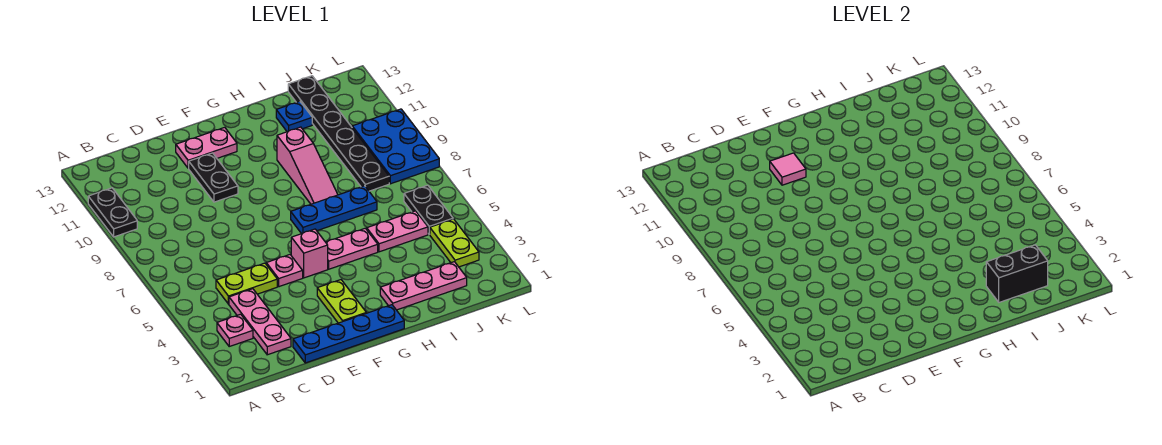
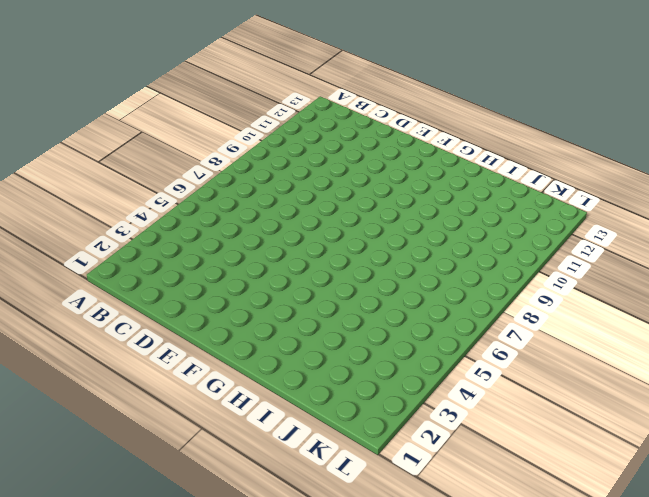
none -> black plate A10:A11 level 1
none -> pink plate B3 level 1
none -> pink plate C2:C4 level 1

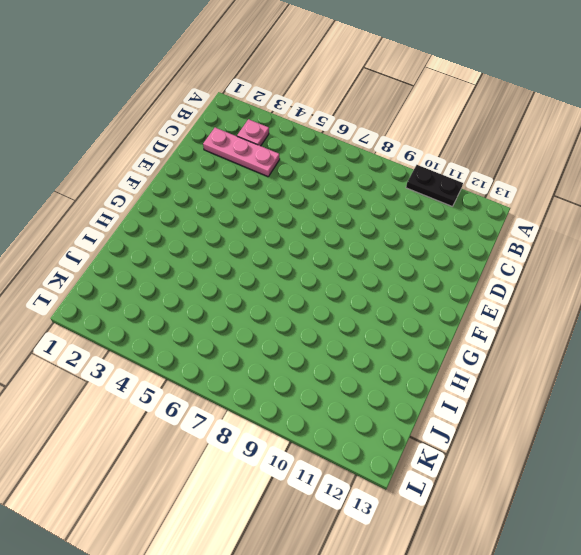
none -> lime plate C5:D5 level 1
none -> blue plate D1:G1 level 1
none -> pink plate E5 level 1

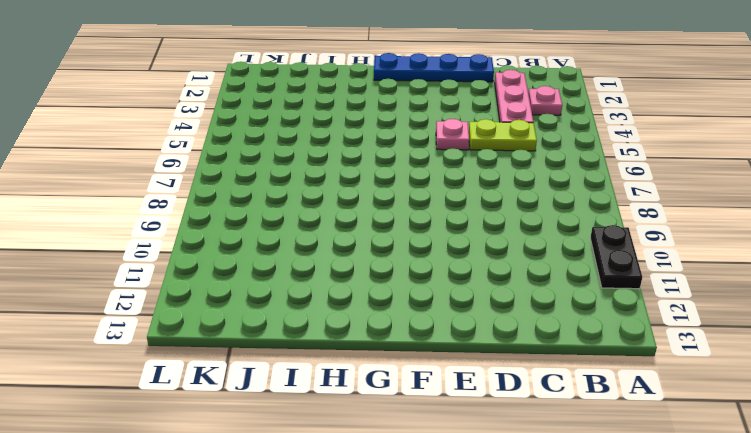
none -> black plate E10:E11 level 1
none -> pink plate E12:F12 level 1
none -> lime plate F2:F3 level 1

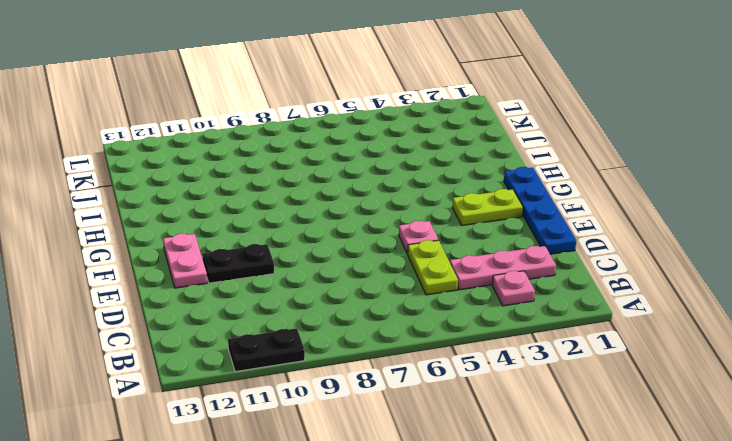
none -> pink brick F5 level 1
none -> pink plate G5:H5 level 1
none -> blue plate G7:I7 level 1

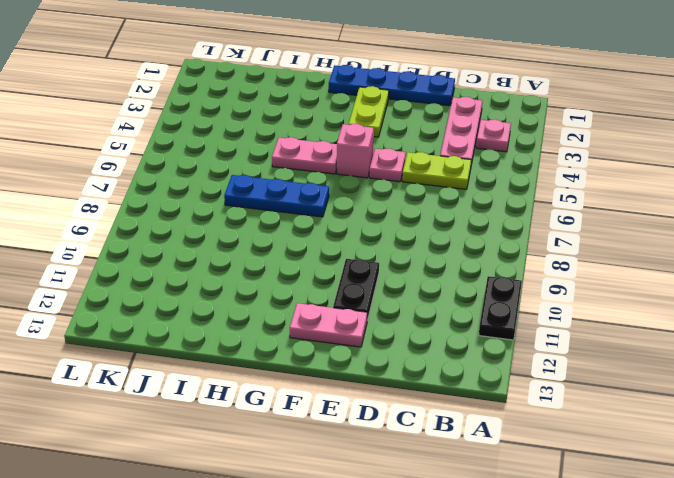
none -> pink plate H2:J2 level 1
none -> pink slope H8:H10 level 1 top 10
none -> pink plate I5:J5 level 1

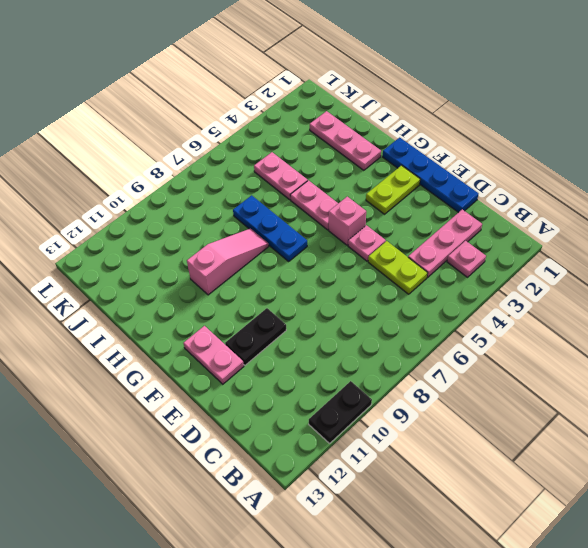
none -> blue plate I12 level 1
none -> black plate J8:J13 level 1
none -> lime plate K3:K4 level 1

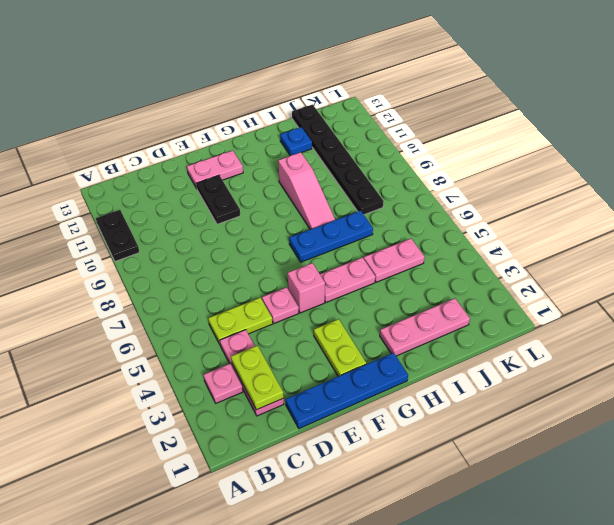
lime plate C2:C3 level 2 -> lime plate K3:K4 level 1
none -> black plate K5:K6 level 1
none -> blue plate K8:L10 level 1
none -> pink tile E11 level 2

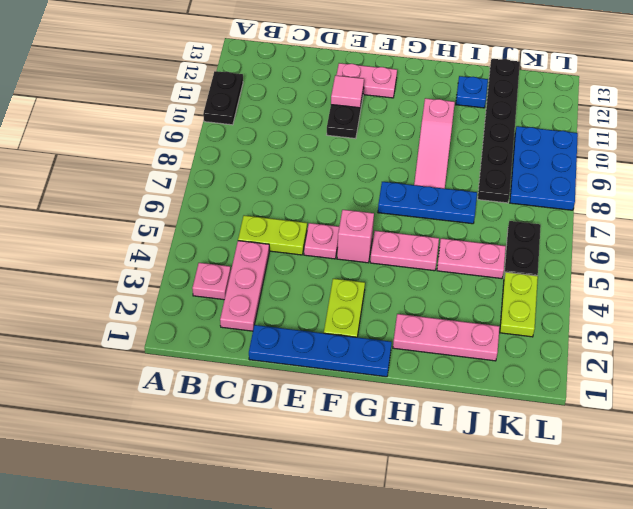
none -> black brick I2:J2 level 2

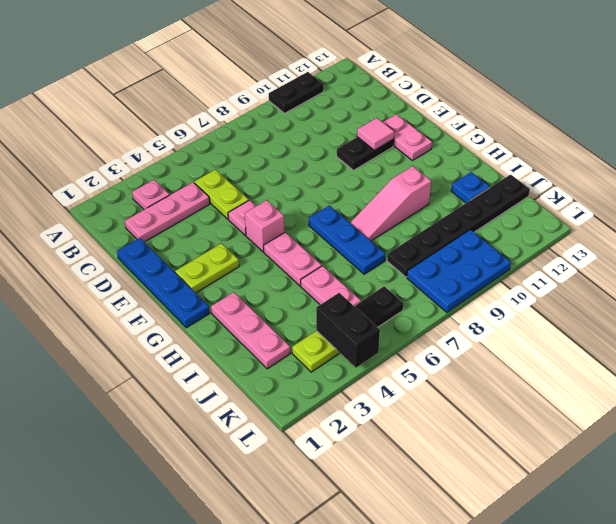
black brick K4:L4 level 2 -> black brick I2:J2 level 2

